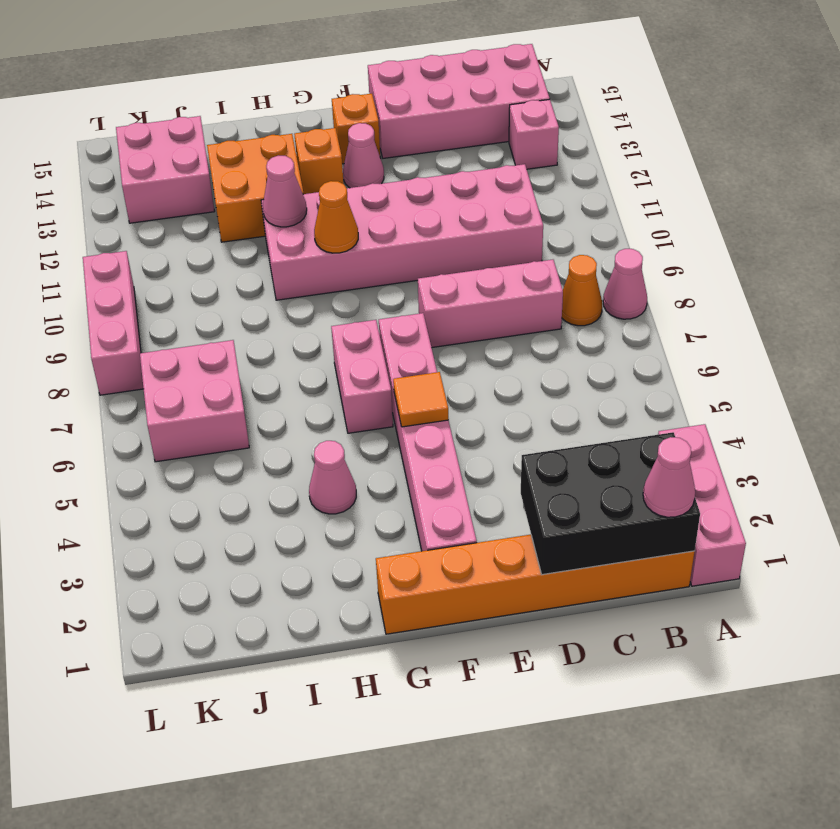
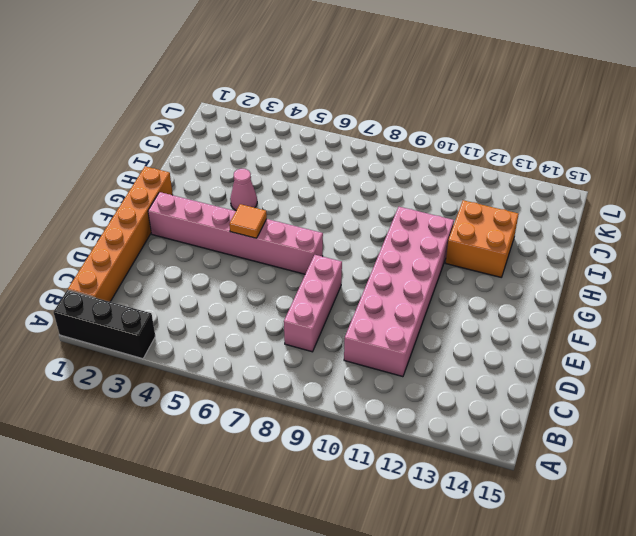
black brick A1:A3 level 1 -> pink brick A1:A3 level 1
none -> pink cone A8 level 1
none -> orange cone B8 level 1
none -> pink brick B13 level 1

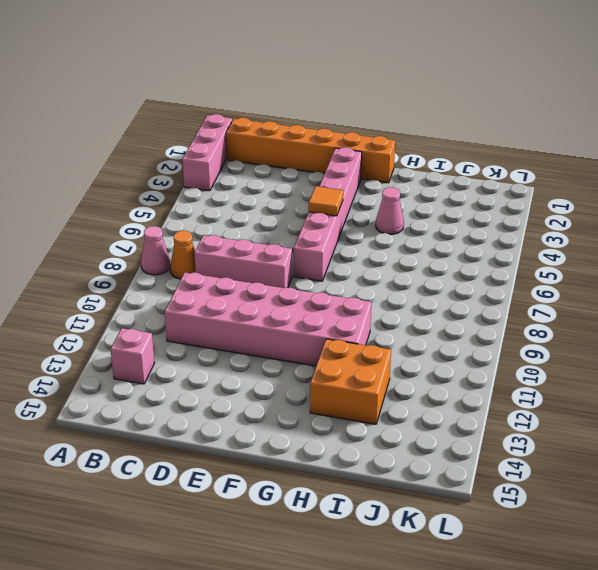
none -> pink brick B14:E15 level 1
none -> pink cone F13 level 1
none -> orange brick F14 level 1

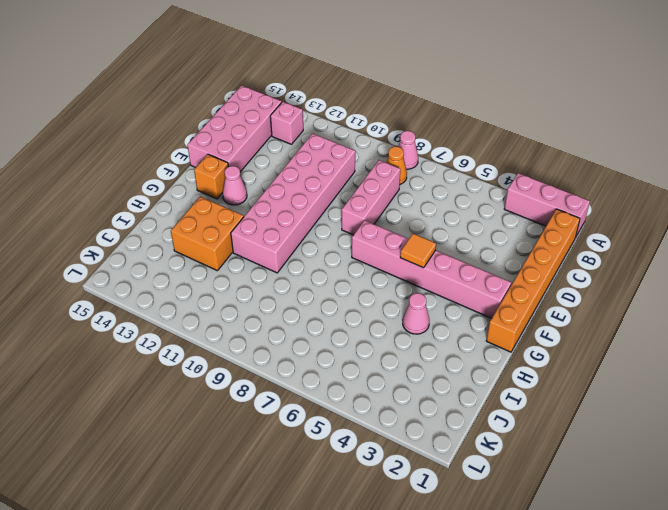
none -> pink brick G6:G7 level 1
none -> orange brick G13 level 1
none -> pink brick J6:K7 level 1

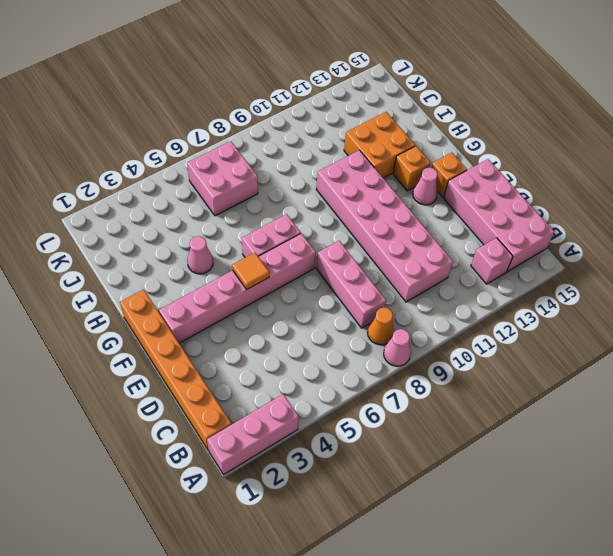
none -> pink brick J13:K14 level 1
none -> pink brick L8:L10 level 1
none -> black brick B1:D2 level 2

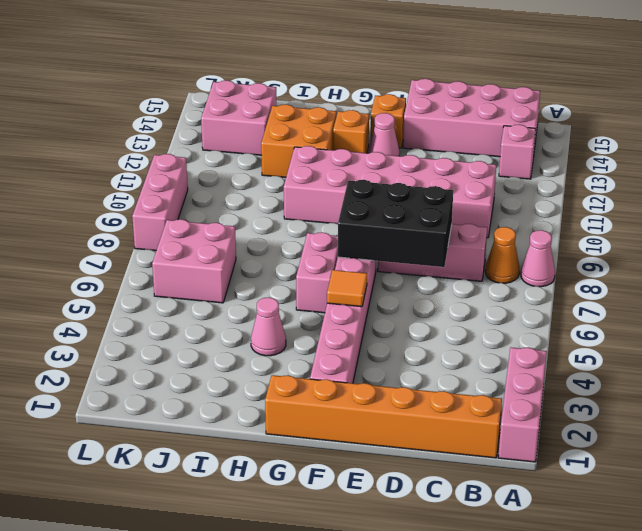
black brick D7:F8 level 2 -> black brick B1:D2 level 2
none -> orange cone G10 level 2
none -> pink cone H11 level 2
none -> pink cone B1 level 3

